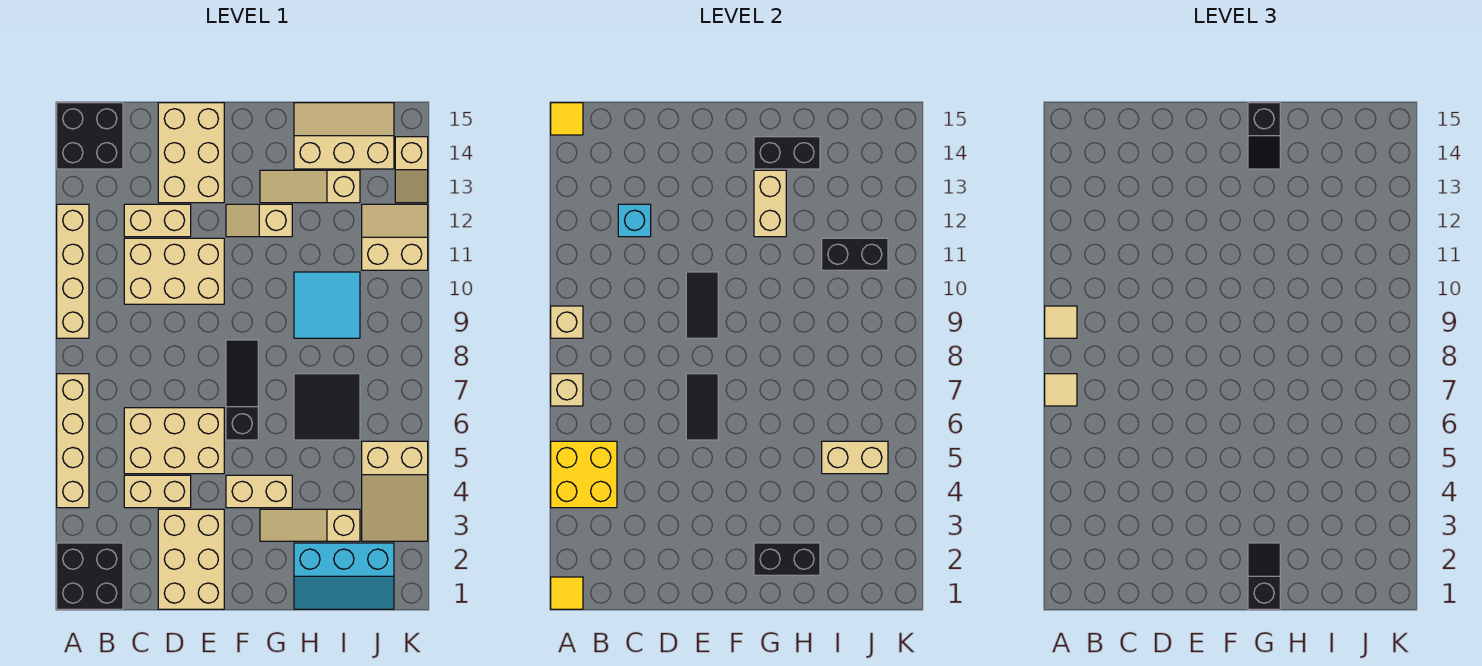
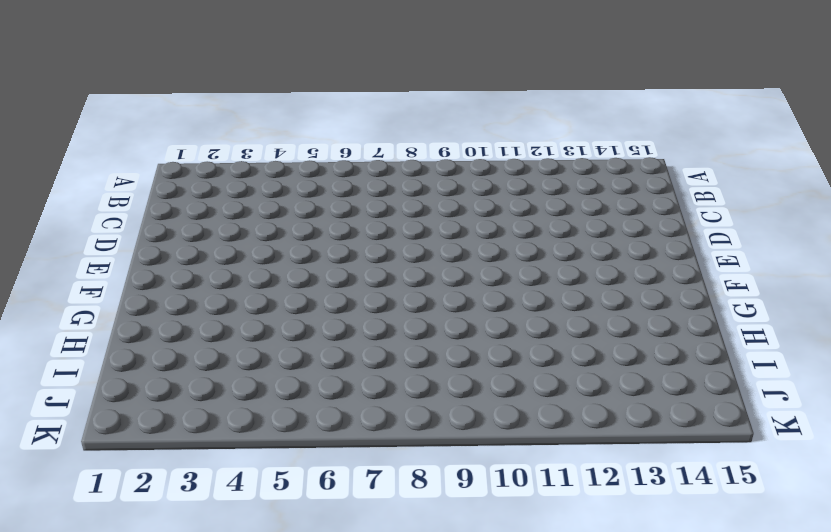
none -> black brick A1:B2 level 1
none -> tan brick A4:A7 level 1
none -> tan brick A9:A12 level 1
none -> black brick A14:B15 level 1

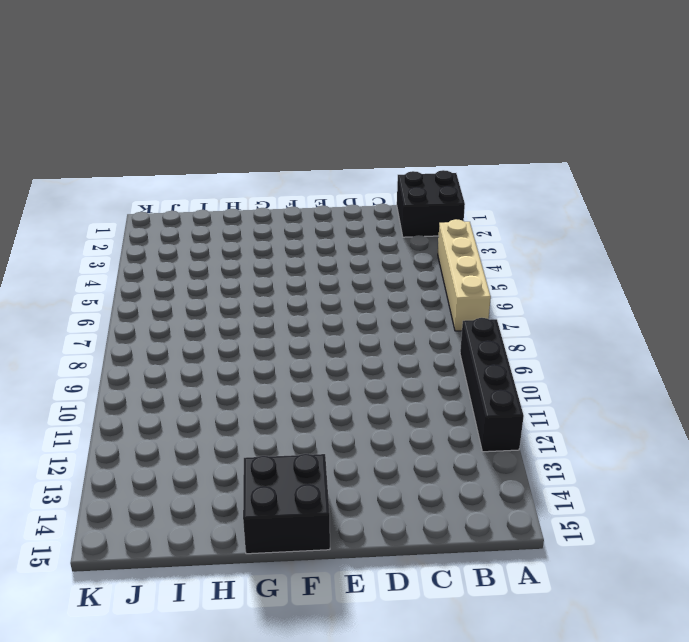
black brick A9:A12 level 1 -> tan brick A9:A12 level 1
black brick F14:G15 level 1 -> black brick A14:B15 level 1
none -> tan brick C4:D4 level 1
none -> tan brick C5:E6 level 1
none -> tan brick C10:E11 level 1
none -> tan brick C12:D12 level 1

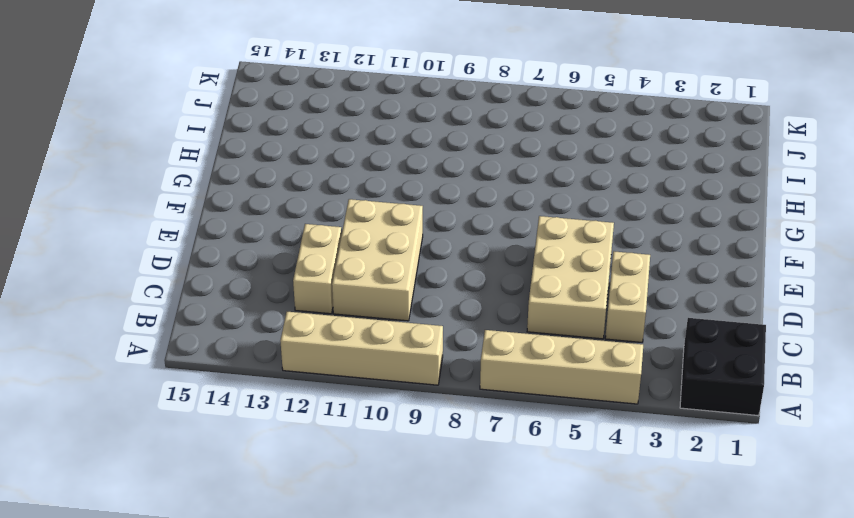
none -> black brick A14:B15 level 1
none -> tan brick D1:E3 level 1
none -> tan brick D13:E15 level 1
none -> tan brick F4:G4 level 1

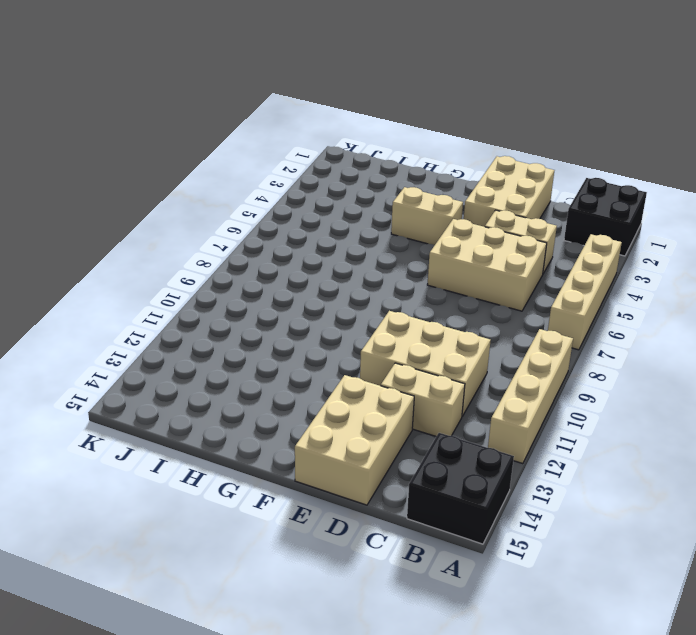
none -> black slope F6:F8 level 1 top 6
none -> tan slope F12:G12 level 1 top G
none -> tan slope G3:I3 level 1 top I
none -> tan slope G13:I13 level 1 top I

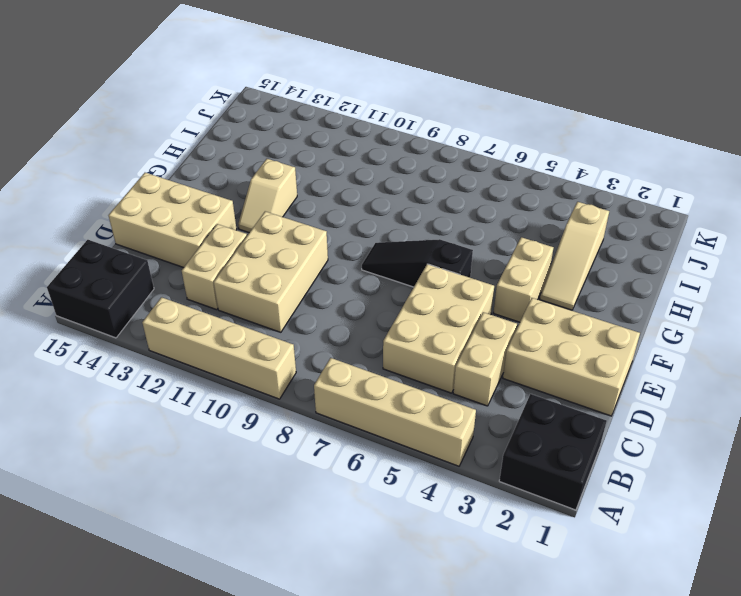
none -> tan slope G13:I13 level 1 top I
none -> cyan slope H1:J2 level 1 top 2
none -> black tile H6:I7 level 1
none -> cyan tile H9:I10 level 1

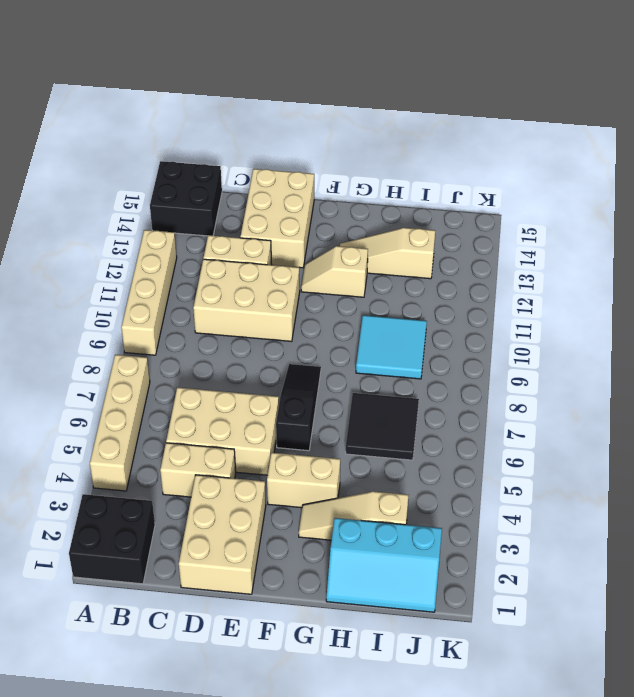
none -> tan slope H14:J15 level 1 top 14
none -> tan slope J3:K5 level 1 top 5
none -> tan slope J11:K12 level 1 top 11
none -> tan slope K13:K14 level 1 top 14

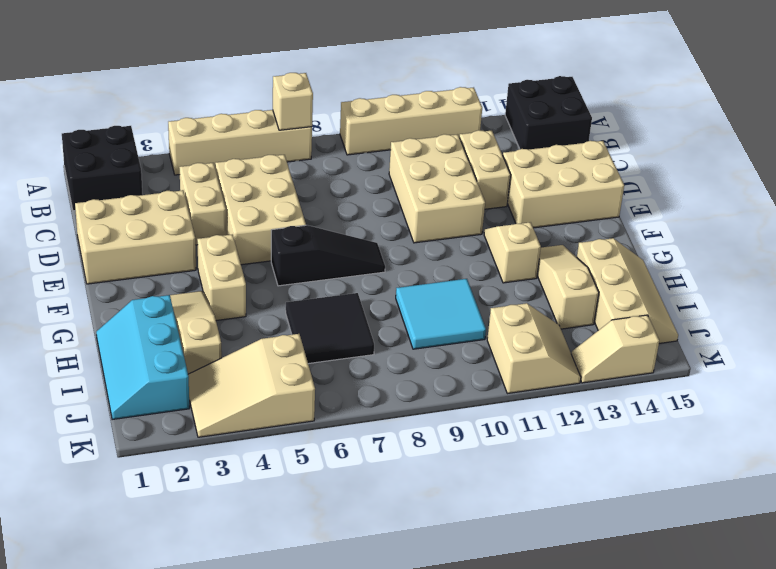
none -> yellow tile A1 level 2
none -> yellow brick A4:B5 level 2
none -> tan brick A9 level 2
none -> yellow tile A15 level 2

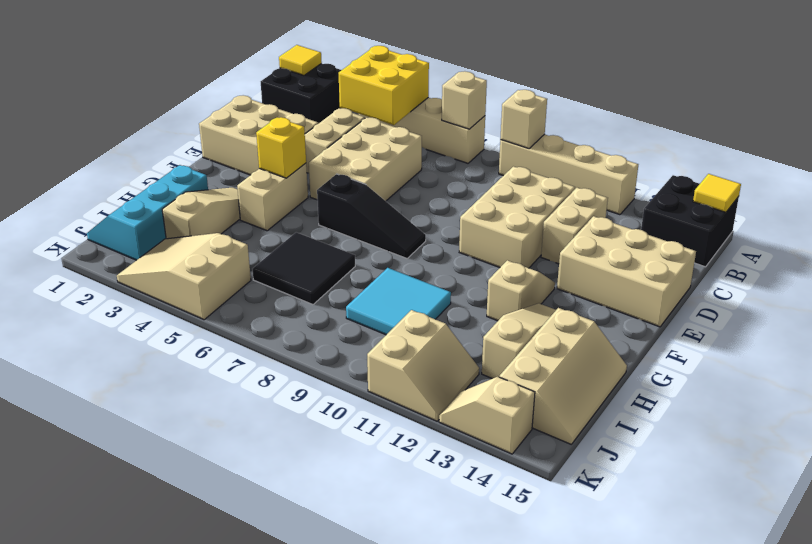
yellow brick F4 level 2 -> none
none -> cyan brick C12 level 2
none -> black tile E6:E7 level 2
none -> black tile E9:E10 level 2
none -> black brick G2:H2 level 2

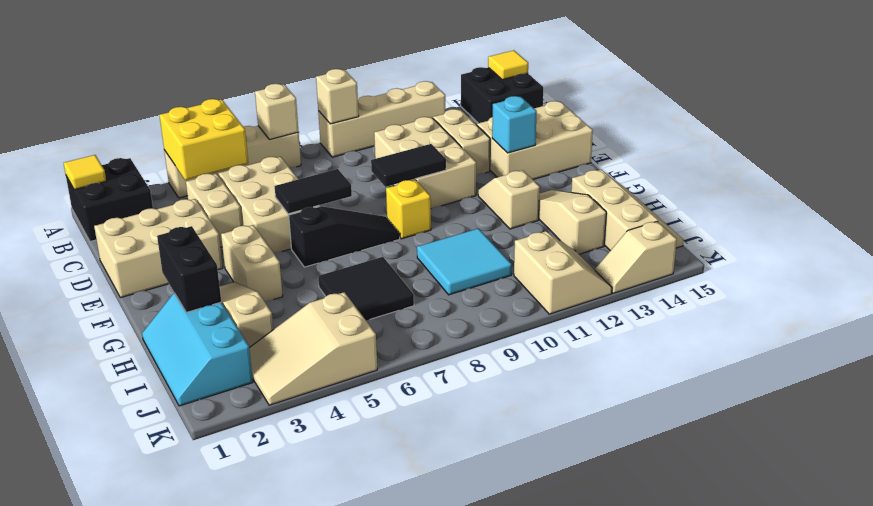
cyan brick E13 level 2 -> cyan brick C12 level 2
yellow brick F9 level 1 -> none
none -> tan brick G12:G13 level 2
none -> black brick G14:H14 level 2
none -> tan brick I5:J5 level 2
none -> black brick I11:J11 level 2

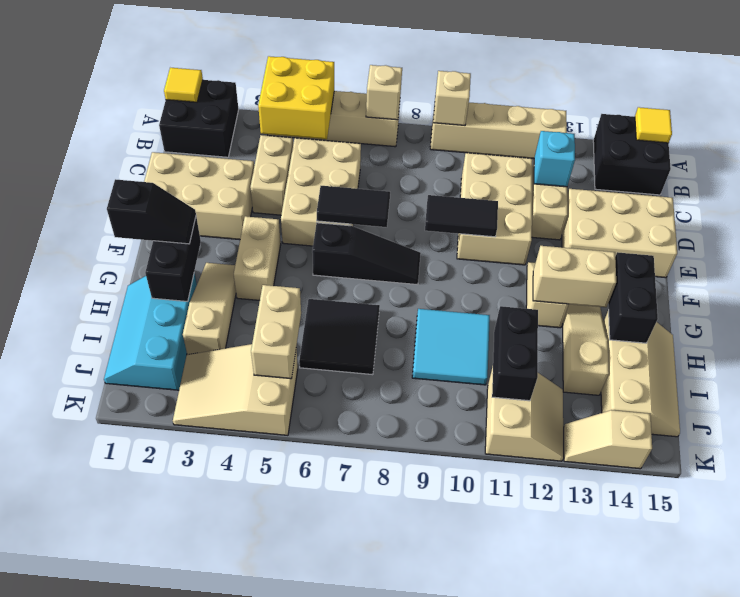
none -> tan tile A7 level 3
none -> tan tile A9 level 3
none -> black slope G14:G15 level 3 top 15

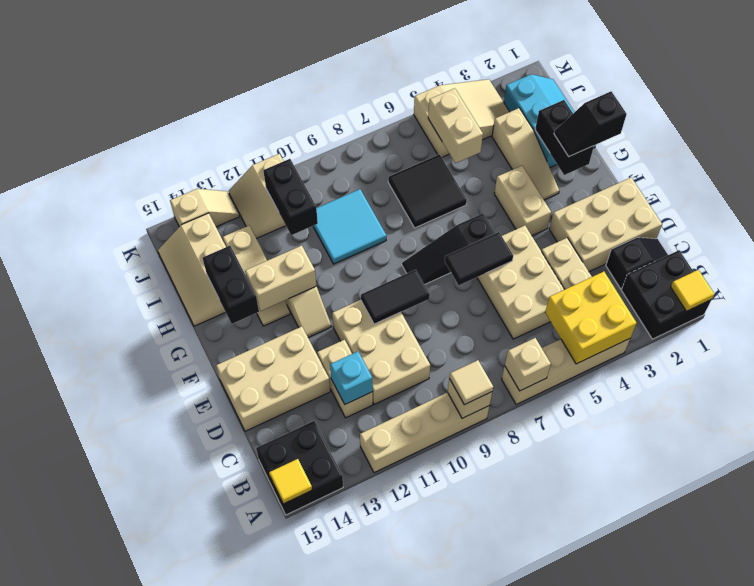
black slope C1:C2 level 1 top 2 -> black slope G14:G15 level 3 top 15
none -> tan tile A7 level 3

